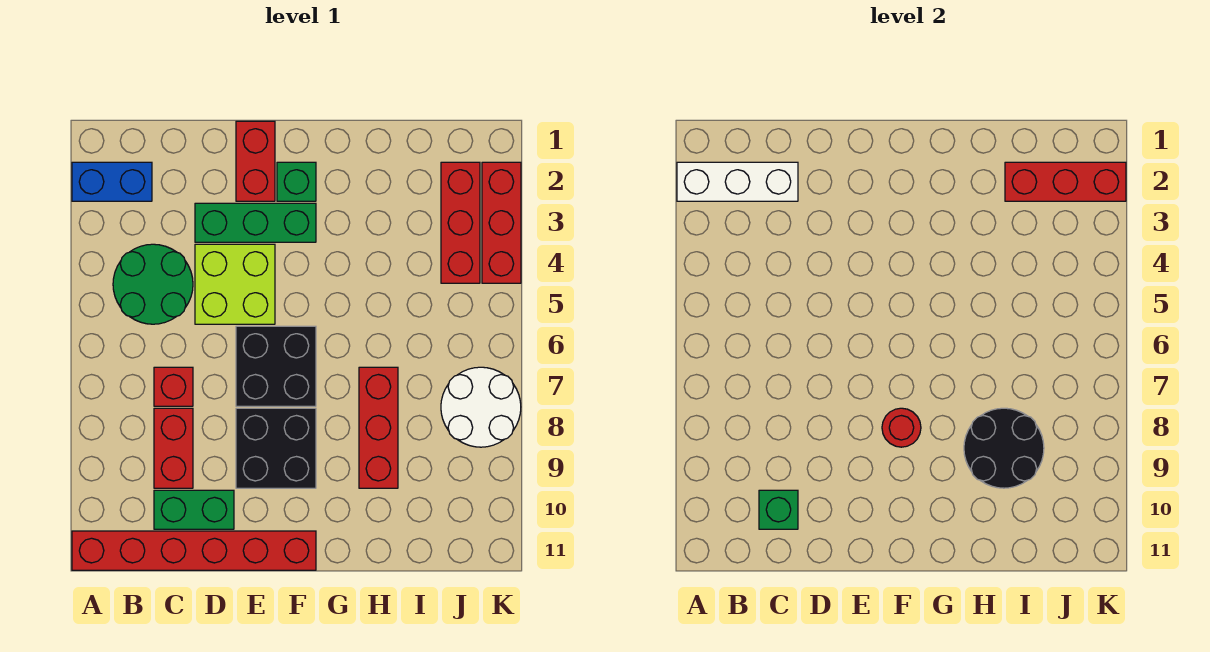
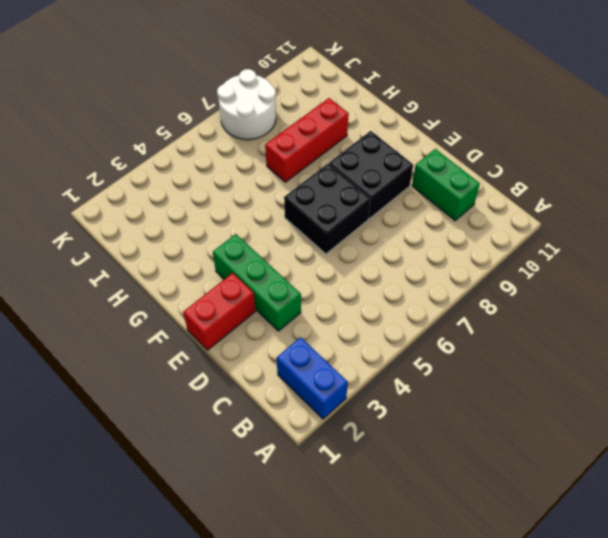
none -> red brick A11:F11 level 1
none -> green round brick B4:C5 level 1
none -> red brick C7 level 1

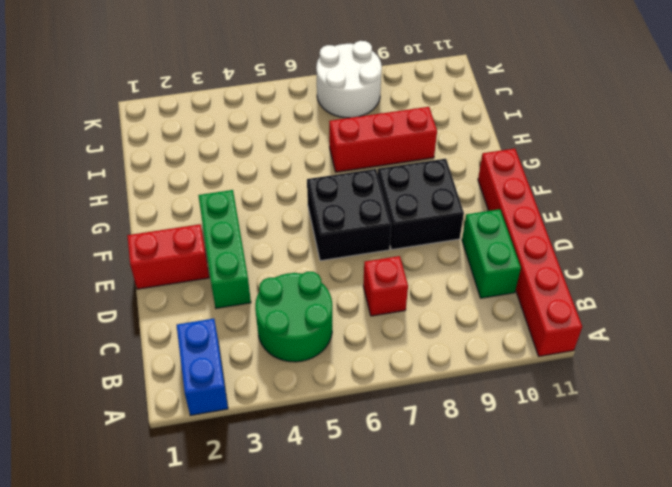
none -> red brick C8:C9 level 1
none -> lime brick D4:E5 level 1
none -> green brick F2 level 1

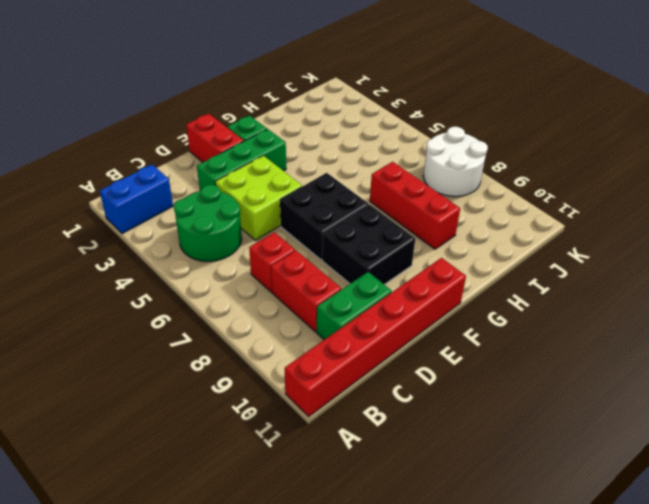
none -> red brick J2:J4 level 1
none -> red brick K2:K4 level 1
none -> white brick A2:C2 level 2

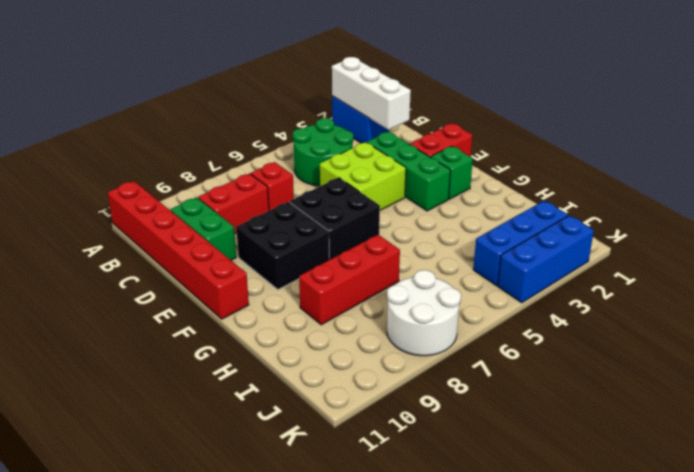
blue brick J2:J4 level 1 -> red brick J2:J4 level 1
blue brick K2:K4 level 1 -> red brick K2:K4 level 1
none -> green brick C10 level 2
none -> red round brick F8 level 2
none -> black round brick H8:I9 level 2

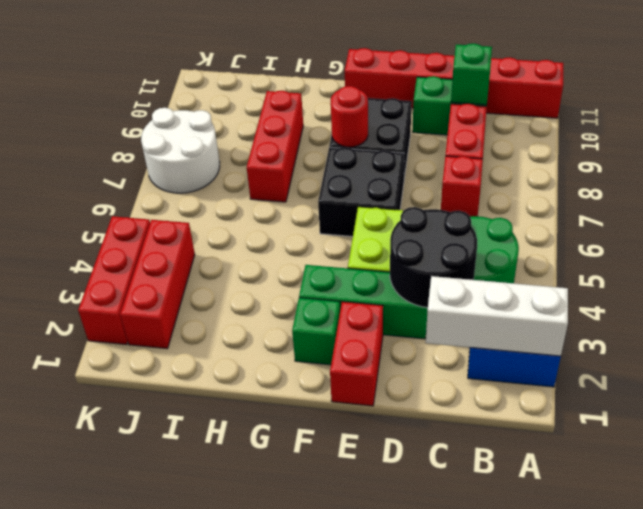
black round brick C3:D4 level 2 -> black round brick H8:I9 level 2
none -> red brick I2:K2 level 2

